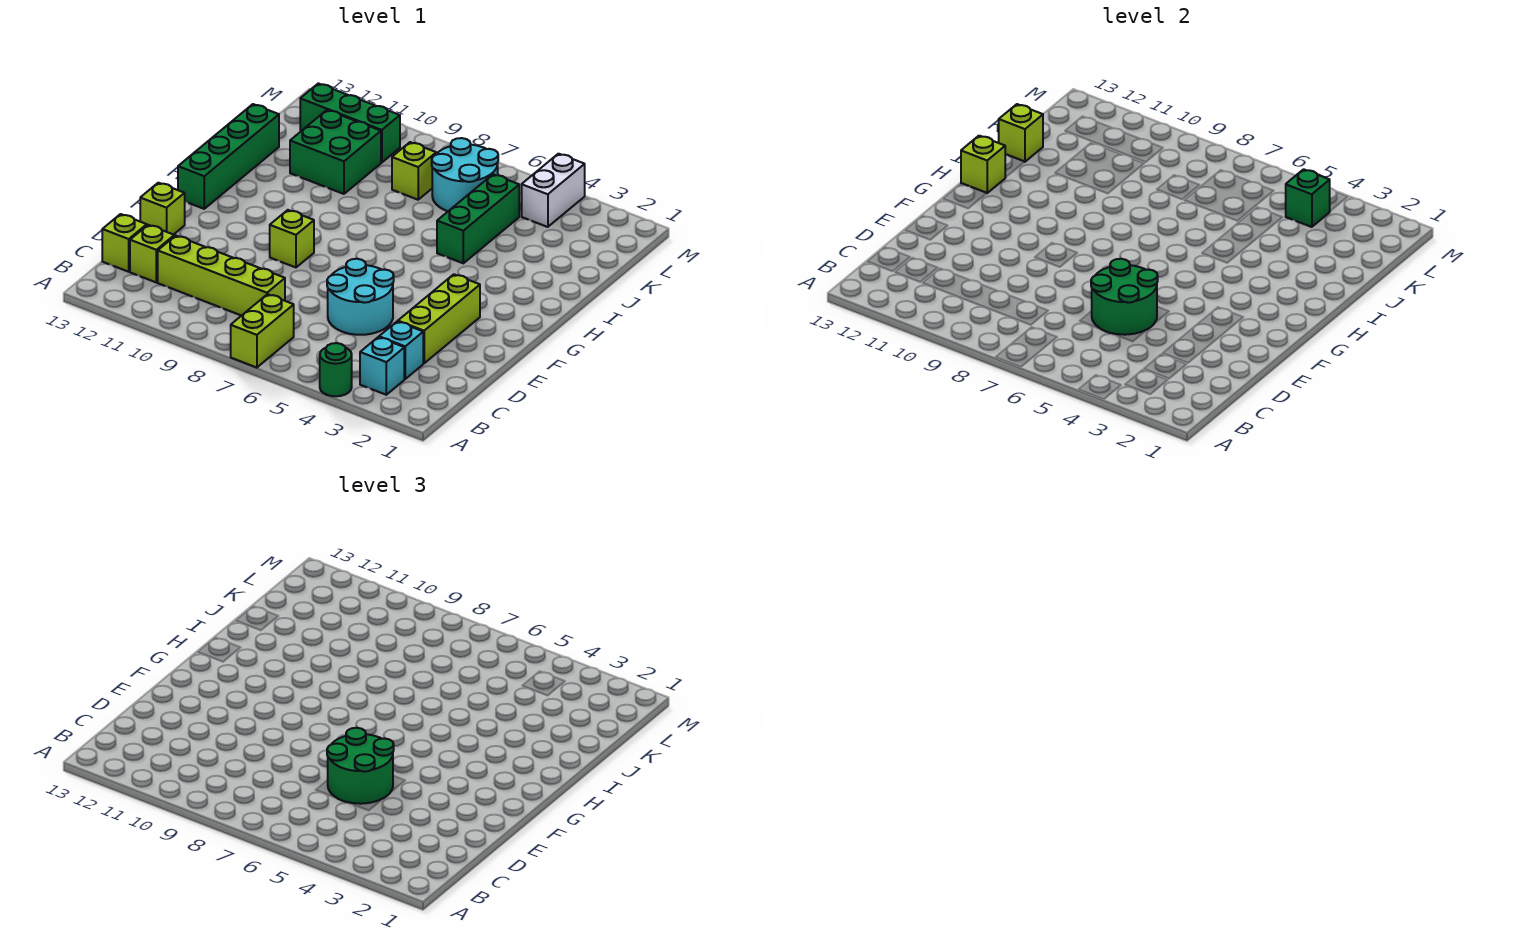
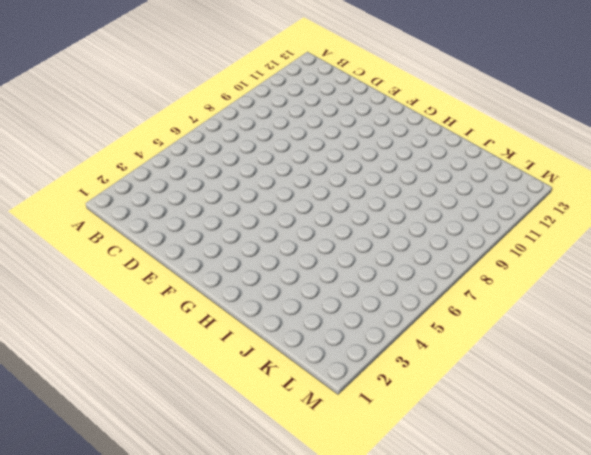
none -> green round brick A4 level 1
none -> lime brick A7:B7 level 1
none -> cyan brick B3 level 1

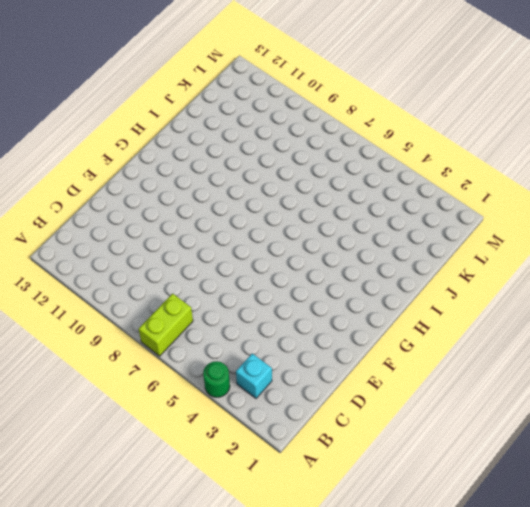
none -> cyan brick C3 level 1
none -> lime brick C8:C11 level 1
none -> lime brick C12 level 1

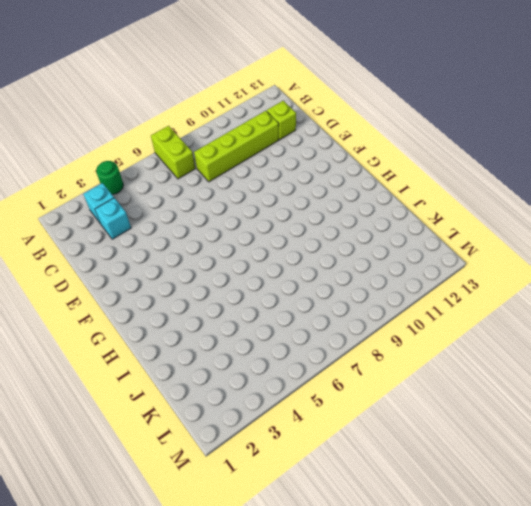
none -> lime brick C13 level 1
none -> lime brick D3:F3 level 1
none -> cyan round brick D5:E6 level 1

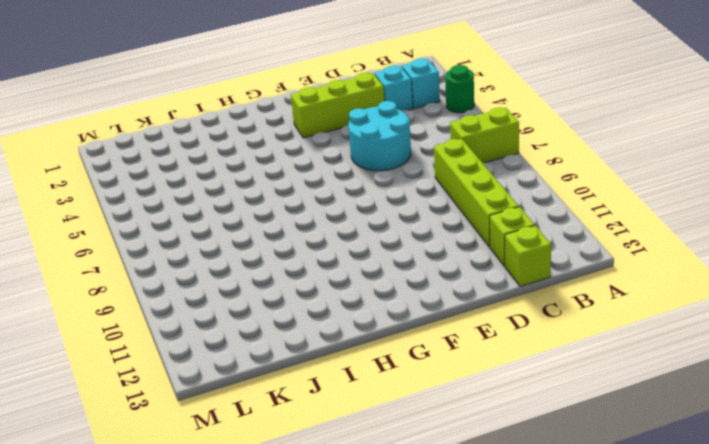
none -> lime brick E13 level 1
none -> lime brick F9 level 1
none -> green brick G13:J13 level 1

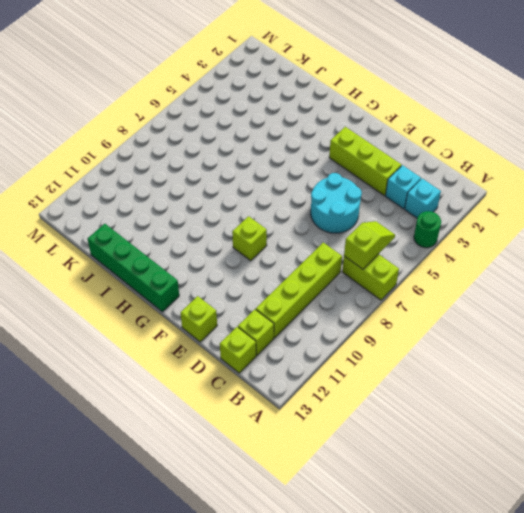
lime slope B6:B7 level 2 top 7 -> none
none -> green brick I5:K5 level 1
none -> green brick J10:K11 level 1
none -> cyan round brick K6:L7 level 1

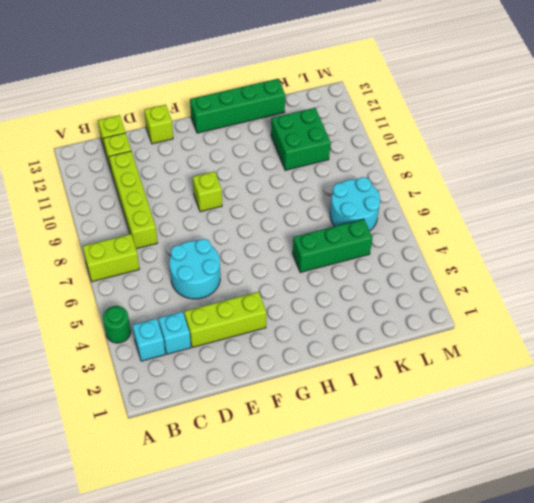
none -> lime brick K8 level 1
none -> white brick L4:M4 level 1
none -> green brick L10:L12 level 1

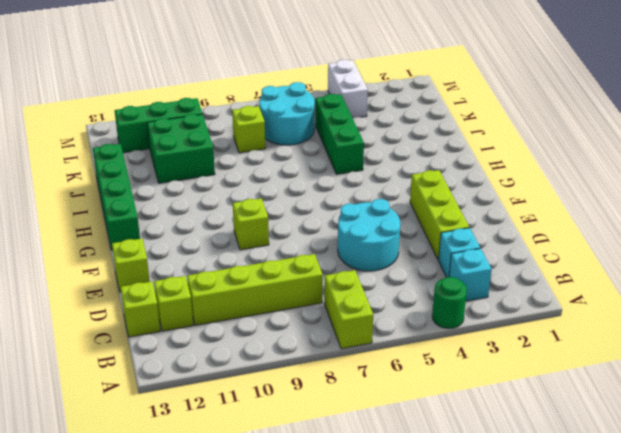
none -> green round brick D5:E6 level 2
none -> lime brick H13 level 2
none -> lime brick J13 level 2

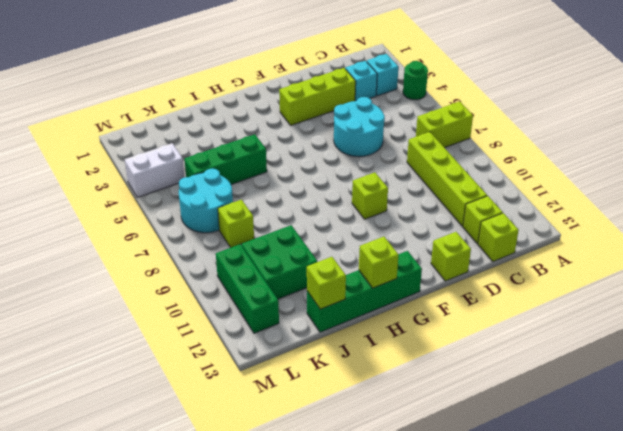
none -> green round brick D5:E6 level 2
none -> green brick L4 level 2
none -> green round brick D5:E6 level 3

